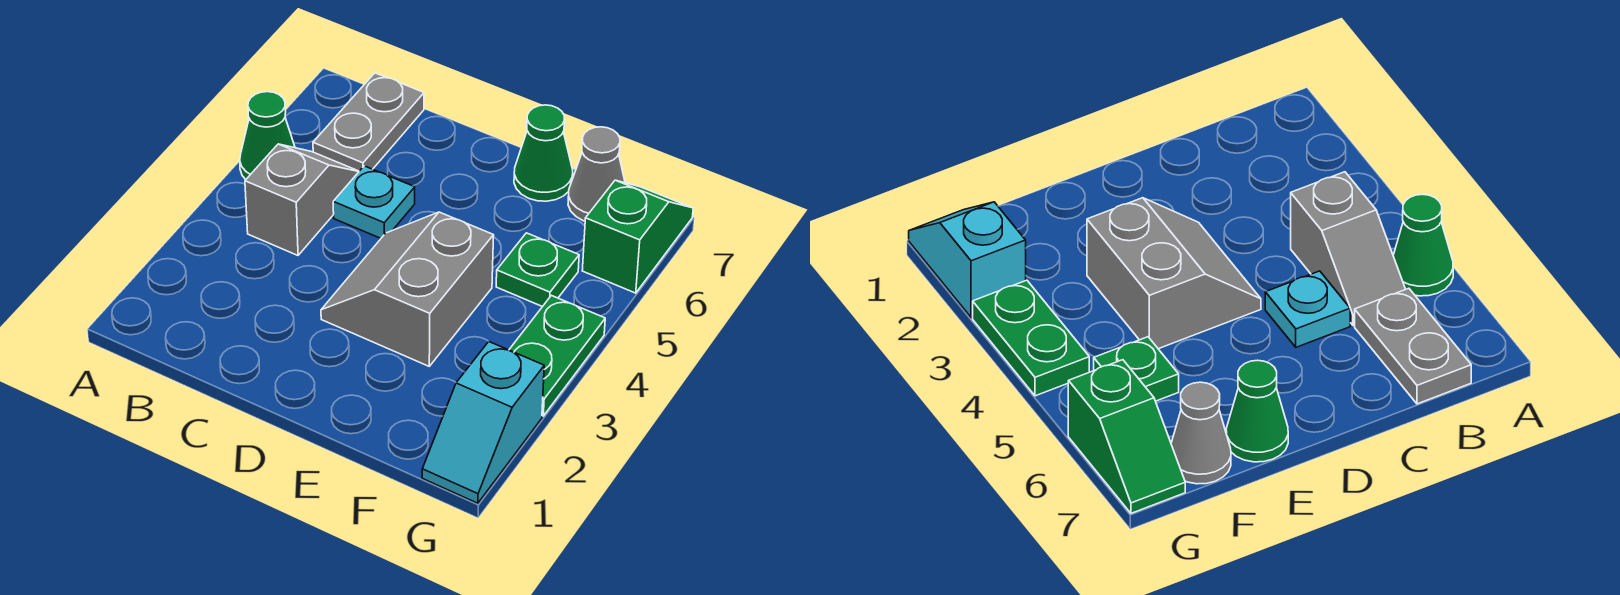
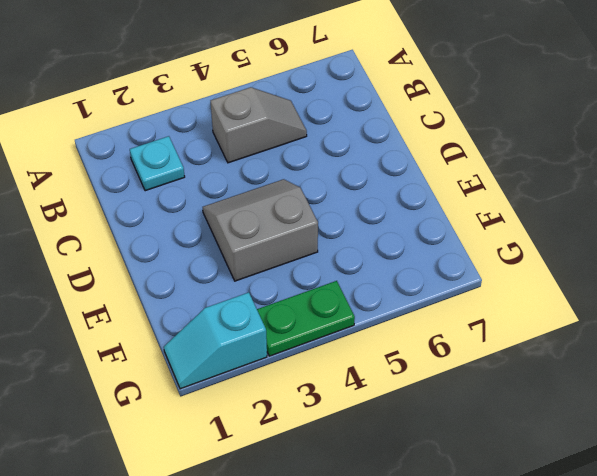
cyan plate B2 level 1 -> cyan plate C5 level 1
none -> green cone A5 level 1
none -> grey plate B6:B7 level 1

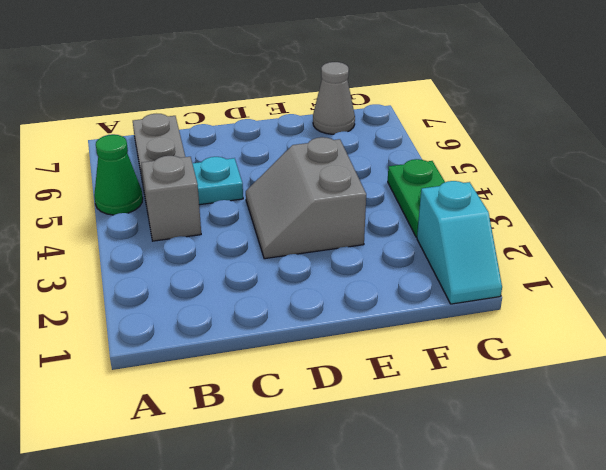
none -> green cone E7 level 1
none -> green plate F5 level 1

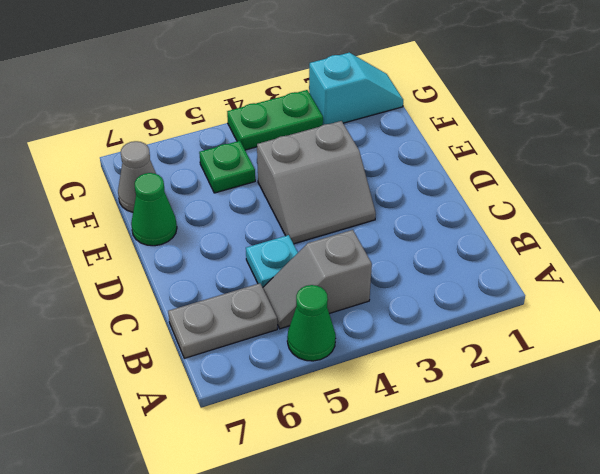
none -> green slope G6:G7 level 1 top 6

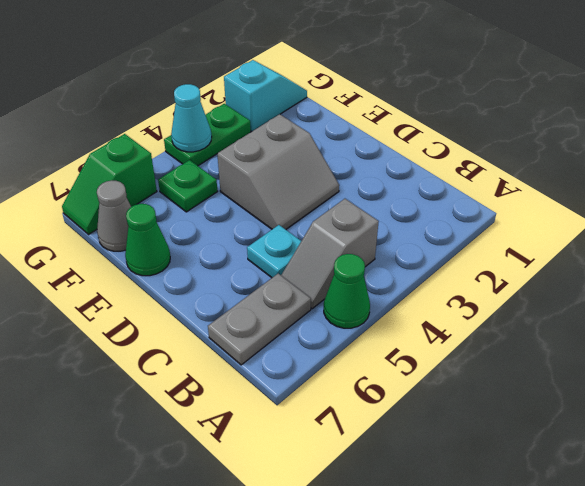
cyan cone G4 level 2 -> none

